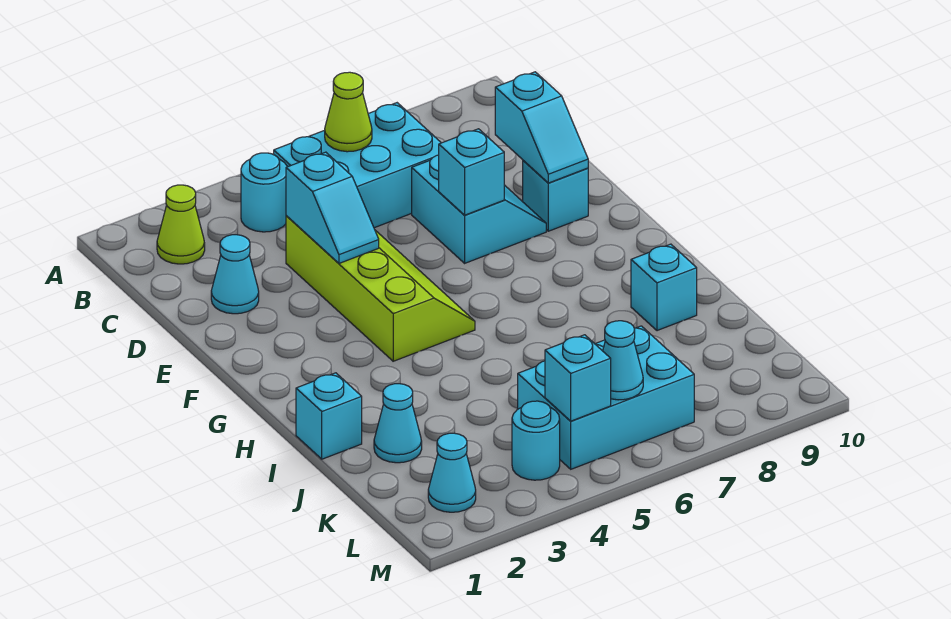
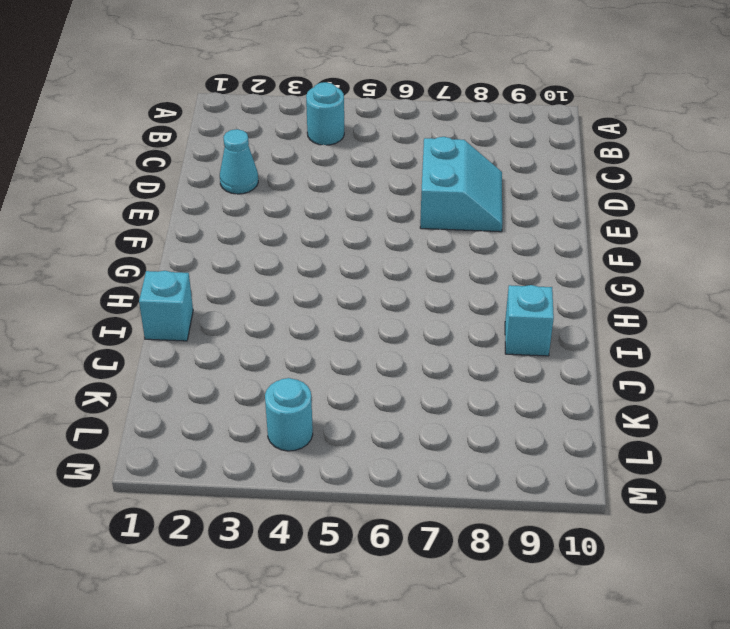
none -> lime cone B2 level 1
none -> cyan brick B5:C7 level 1
none -> lime slope D4:G5 level 1 top 4

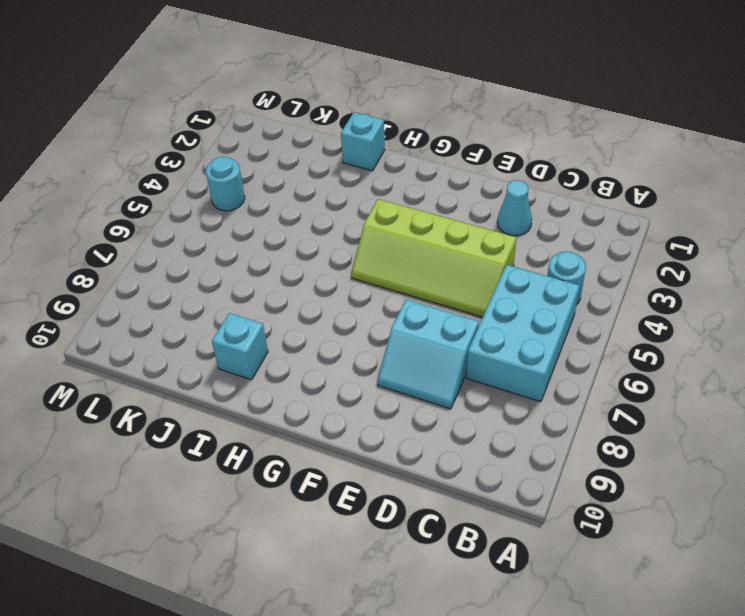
none -> lime cone B2 level 1
none -> cyan brick E9 level 1
none -> cyan cone J2 level 1

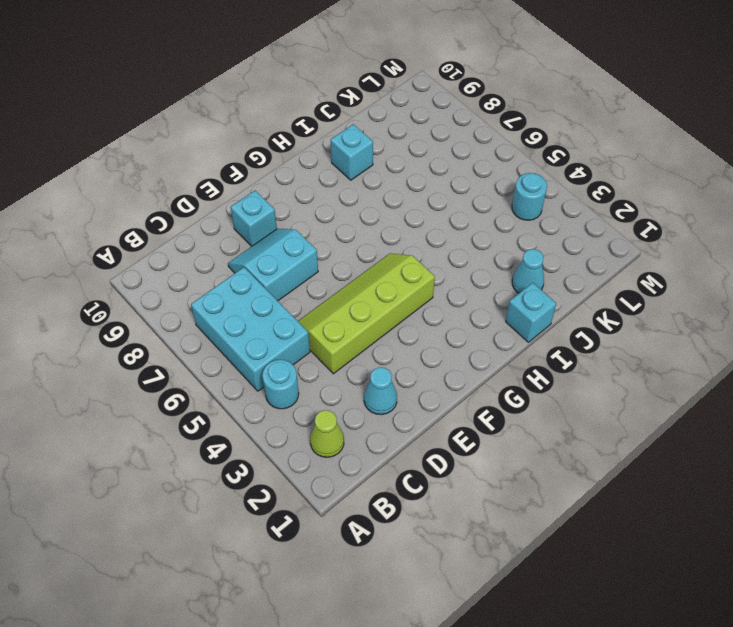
none -> cyan brick K5:L7 level 1
none -> cyan cone L2 level 1
none -> lime cone B6 level 2

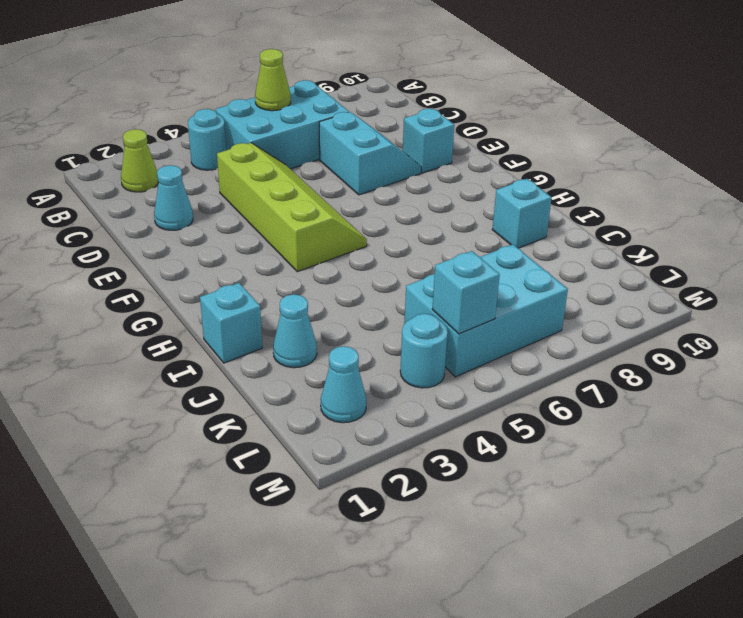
none -> cyan slope D4:E4 level 2 top D
none -> cyan slope D9:E9 level 2 top D
none -> cyan brick E7 level 2

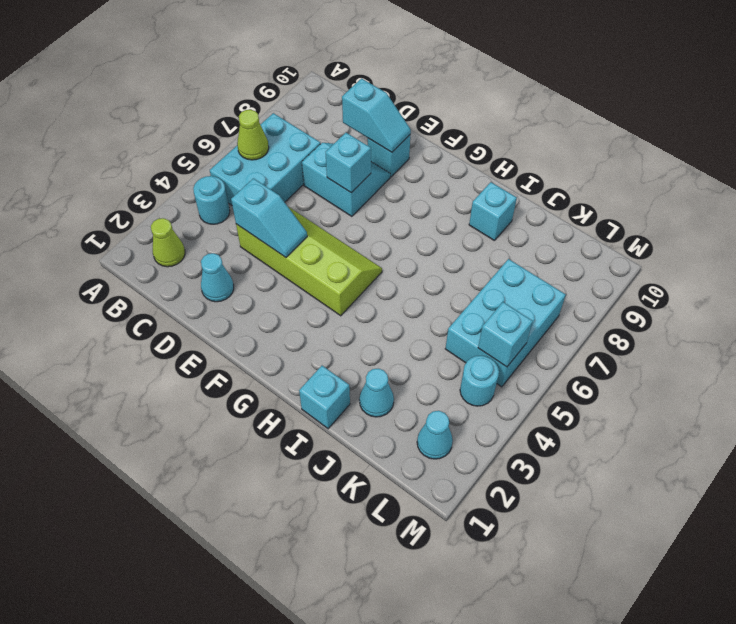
none -> cyan cone L6 level 2

